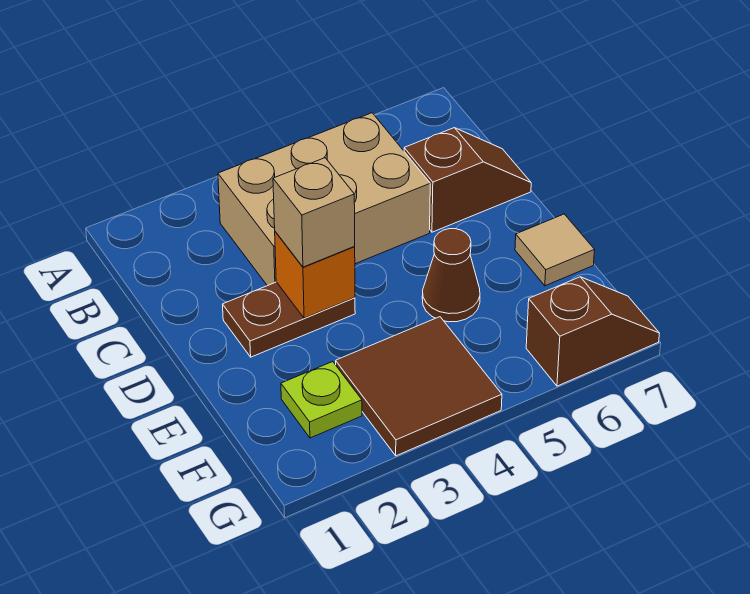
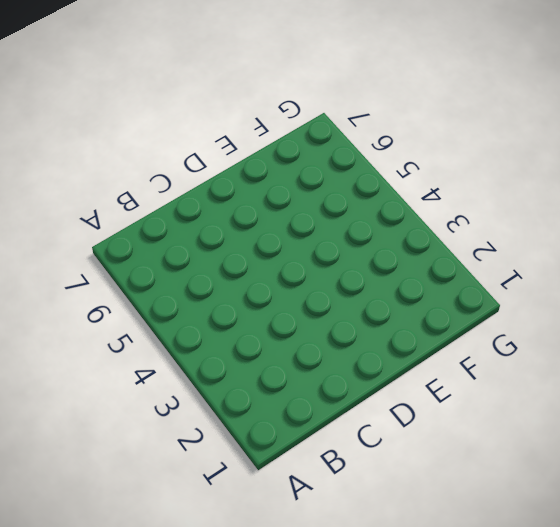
none -> tan brick B3:C5 level 1
none -> brown slope C6:C7 level 1 top 6

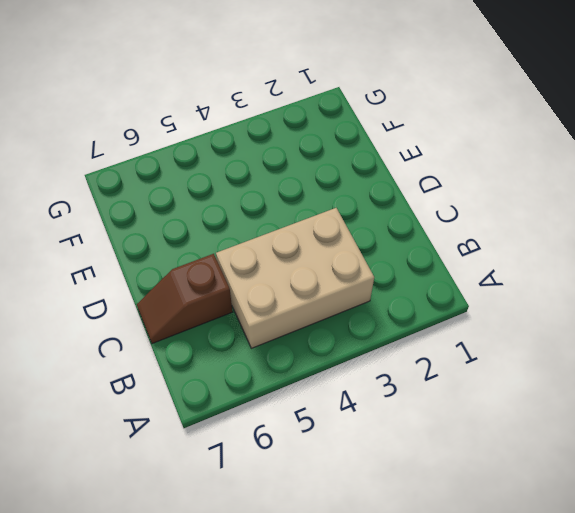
none -> brown plate D2:D3 level 1
none -> brown cone E5 level 1

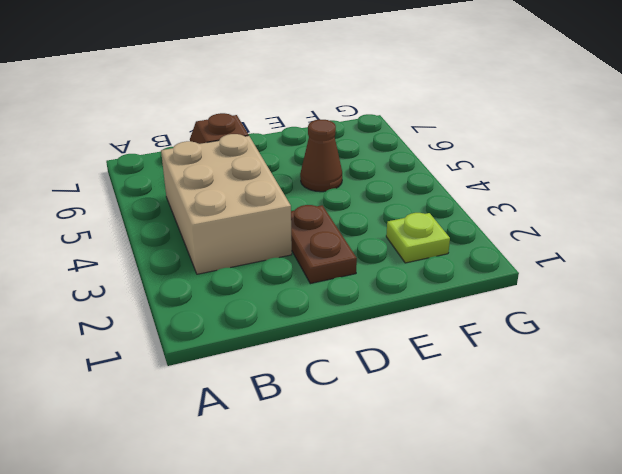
none -> tan tile E7 level 1
none -> brown tile F3:G4 level 1

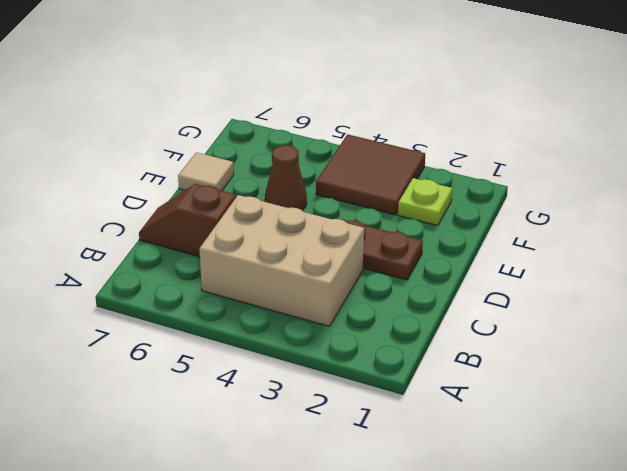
none -> brown slope G6:G7 level 1 top 6
none -> orange brick D3 level 2

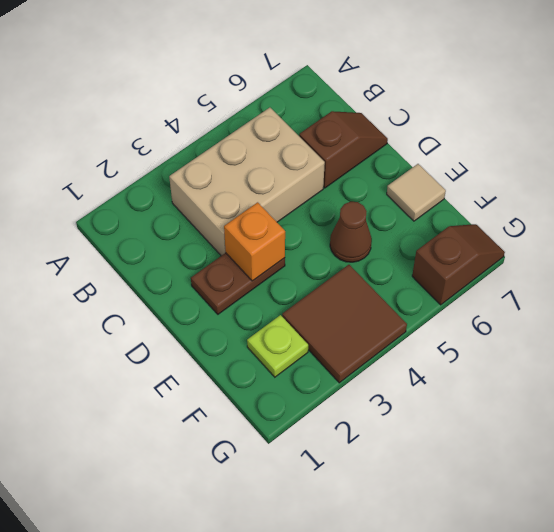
none -> tan brick D3 level 3

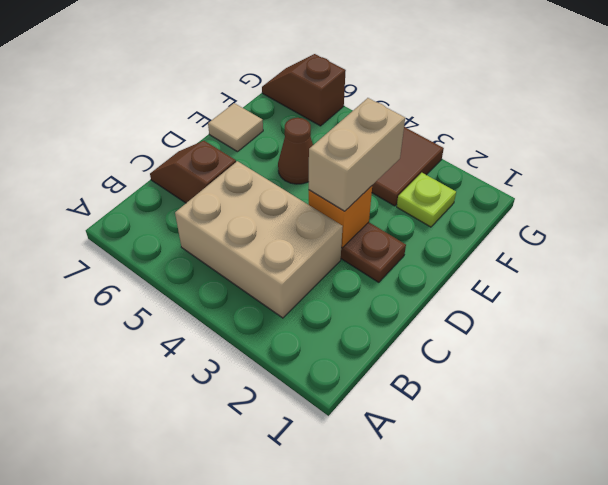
tan brick D3:E3 level 3 -> tan brick D3 level 3

